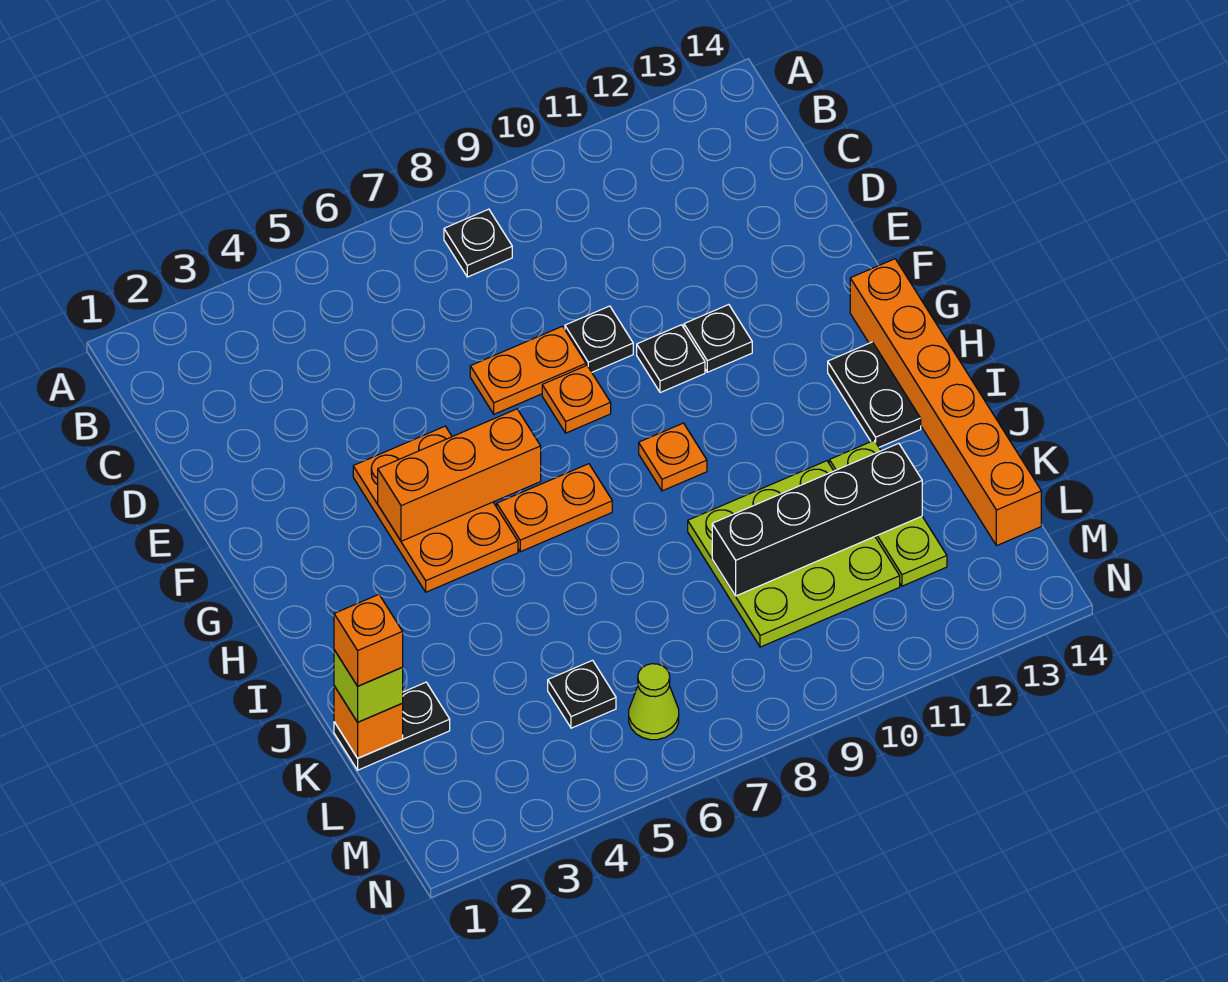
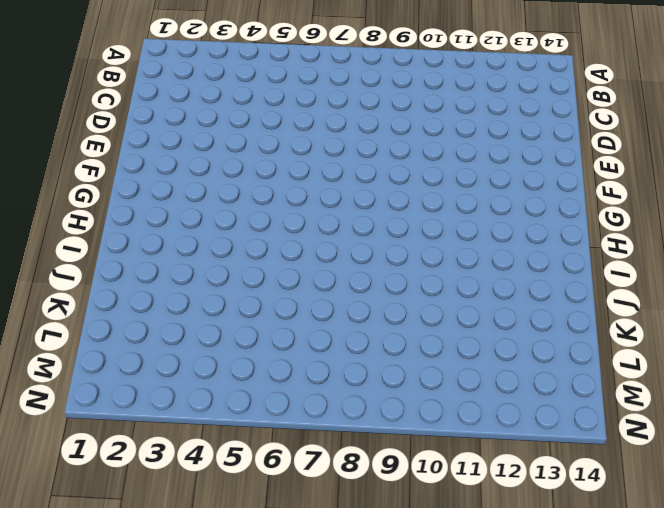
none -> black plate B8 level 1
none -> orange plate E7:E8 level 1
none -> black plate E9 level 1

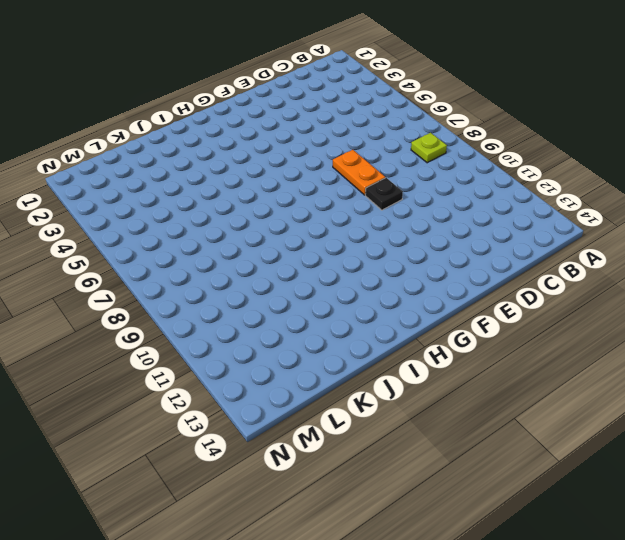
lime plate B8 level 1 -> black plate B8 level 1
none -> orange plate F4:H5 level 1
none -> orange plate F8 level 1
none -> black plate F10 level 1

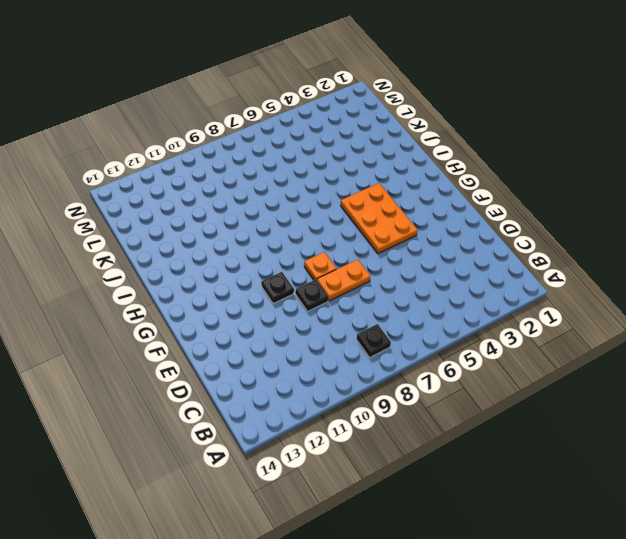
none -> black plate F11 level 1
none -> orange brick G14:L14 level 1
none -> orange plate H6:H7 level 1

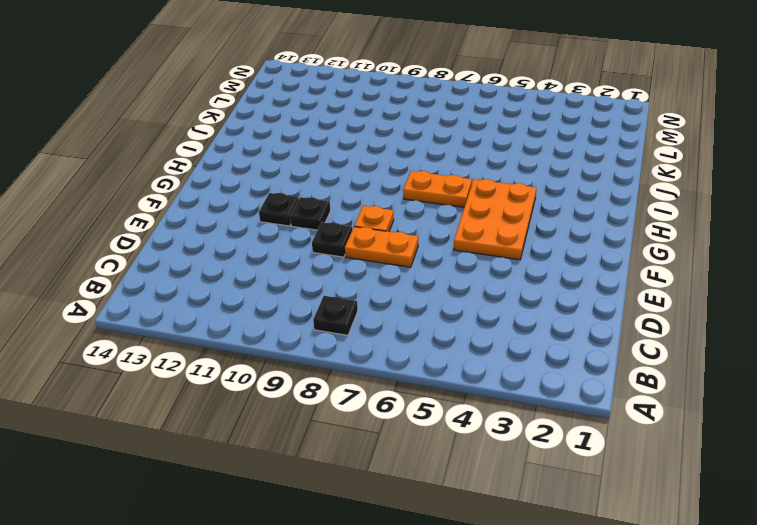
none -> orange brick G14:L14 level 1
none -> orange plate H9 level 1
none -> black plate H13:I13 level 1

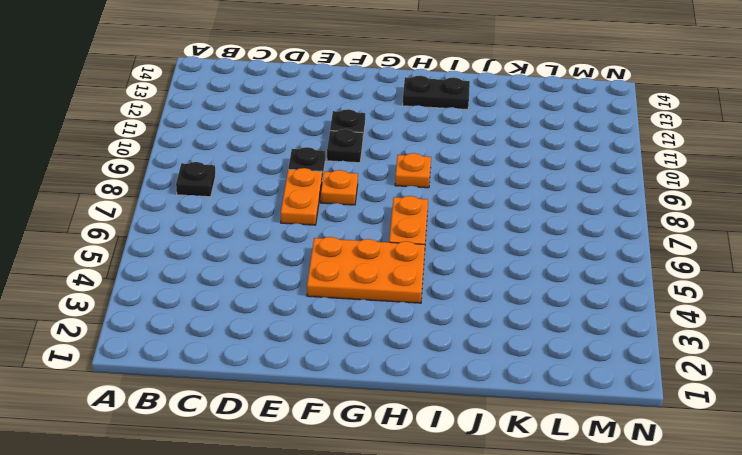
none -> orange brick G14:L14 level 1
none -> lime plate J9:L11 level 1
none -> lime plate J12:L12 level 1

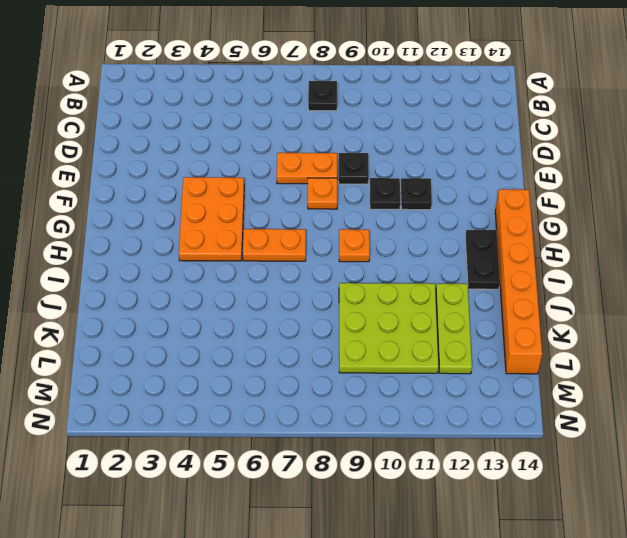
none -> black plate K1:K2 level 1
none -> black plate L5 level 1
none -> lime cone M6 level 1

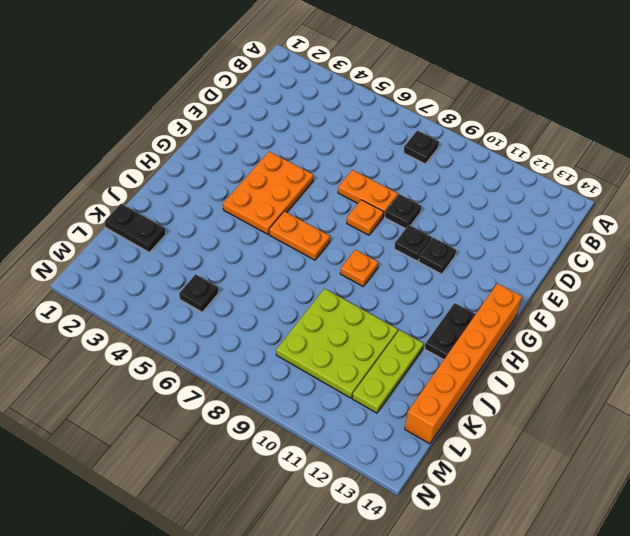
none -> lime cone M6 level 1
none -> orange brick G4:G6 level 2
none -> orange brick K1 level 2

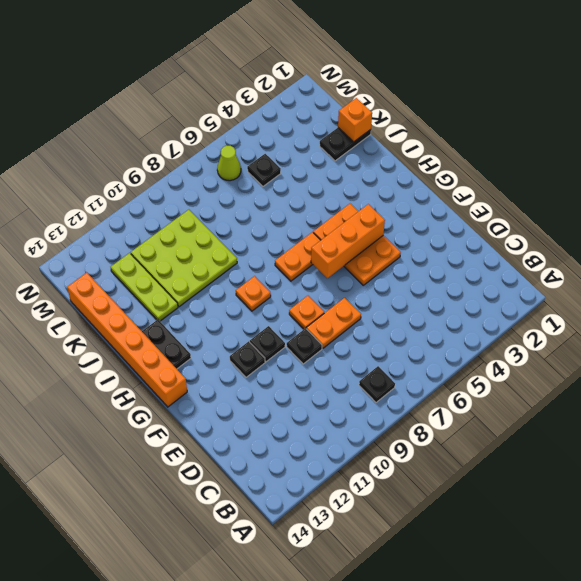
none -> black brick K9:K12 level 2
none -> lime brick K1 level 3
none -> orange brick K1 level 4

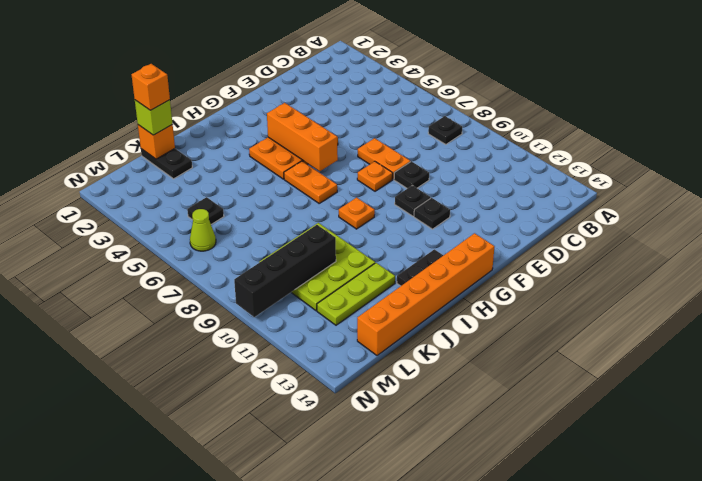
black brick K10:N10 level 2 -> black brick K9:K12 level 2

